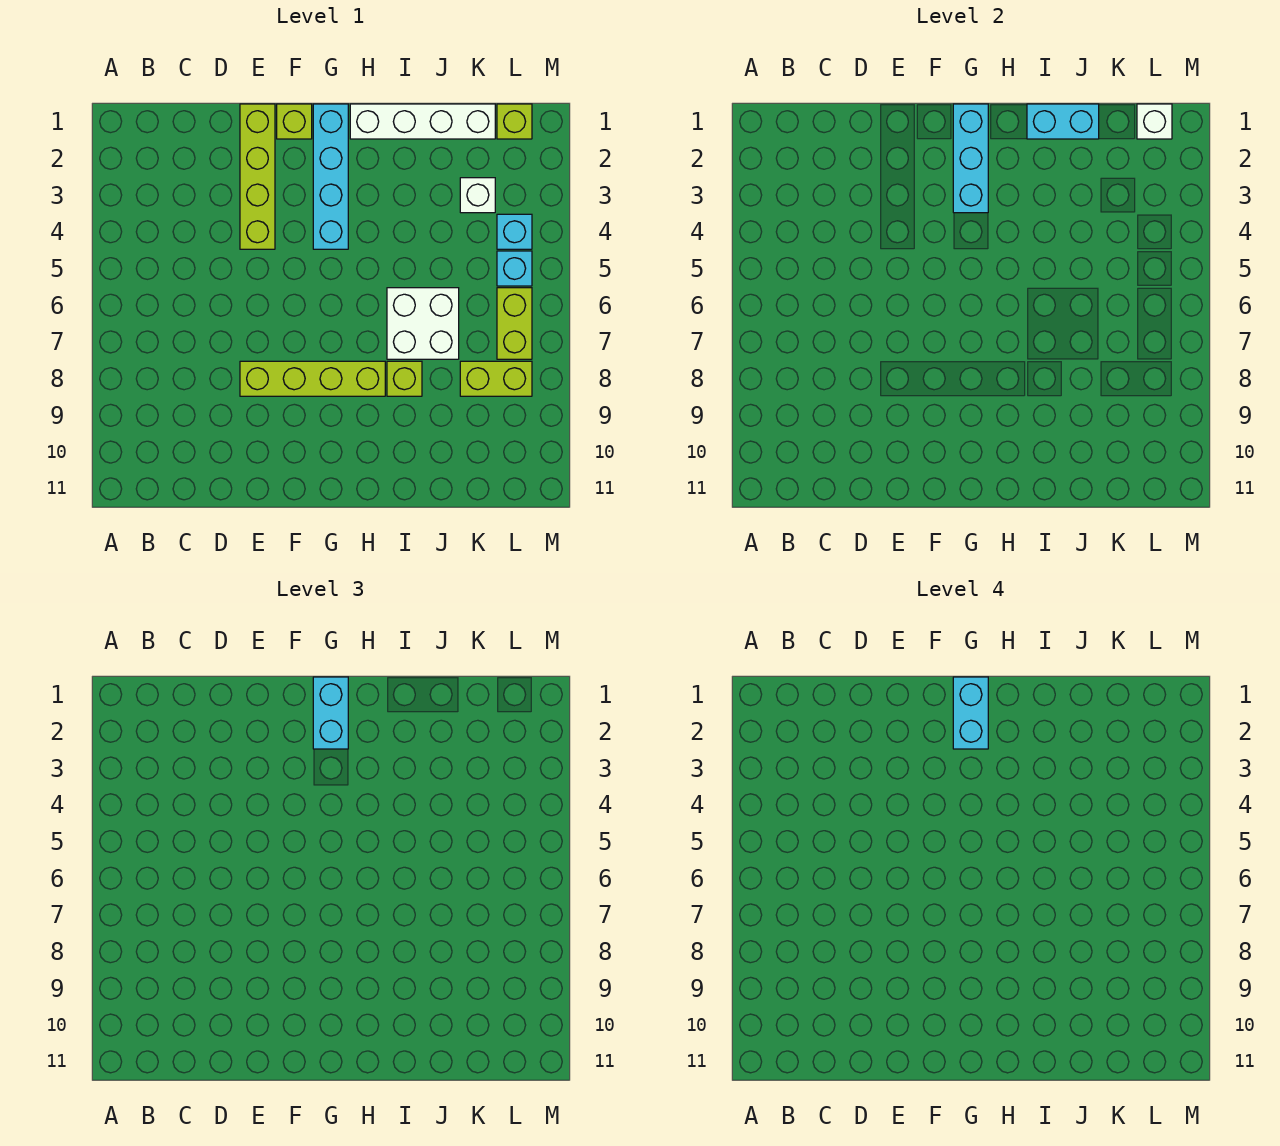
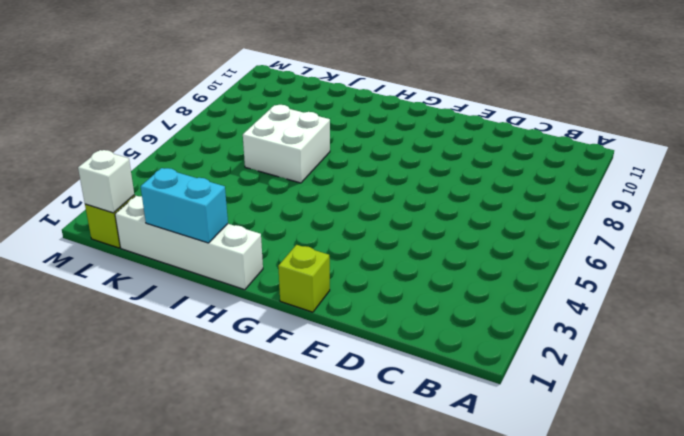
none -> lime brick E1:E4 level 1
none -> lime brick E8:H8 level 1
none -> cyan brick G1:G4 level 1

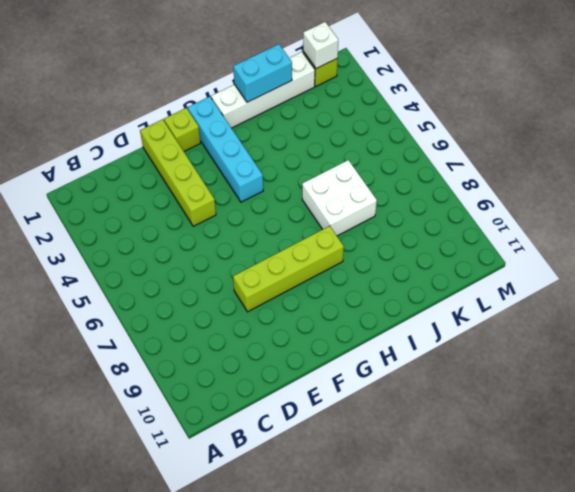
none -> lime brick I8 level 1
none -> white brick K3 level 1
none -> lime brick K8:L8 level 1

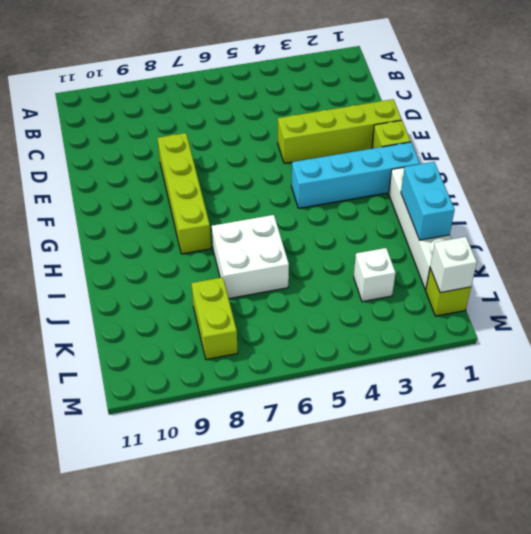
none -> lime brick I8 level 1
none -> cyan brick L4 level 1
none -> cyan brick L5 level 1

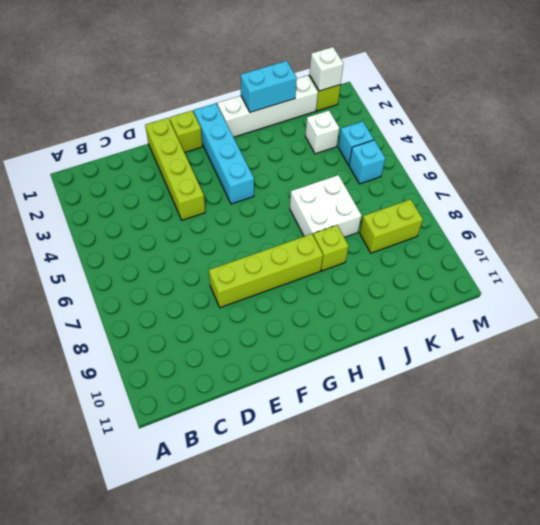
none -> lime brick L6:L7 level 1
none -> cyan brick G1:G3 level 2
none -> cyan brick G1:G2 level 3

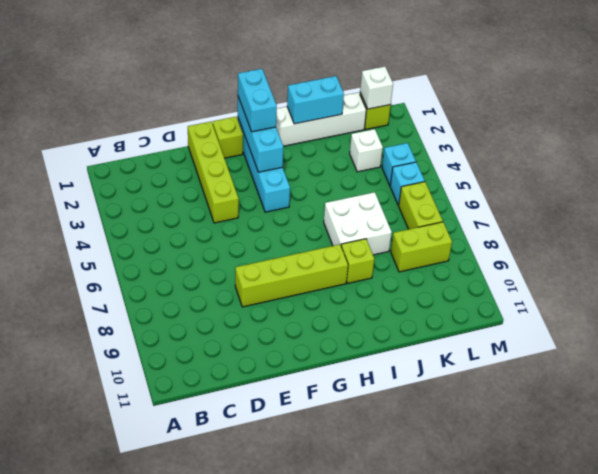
none -> cyan brick G1:G2 level 4

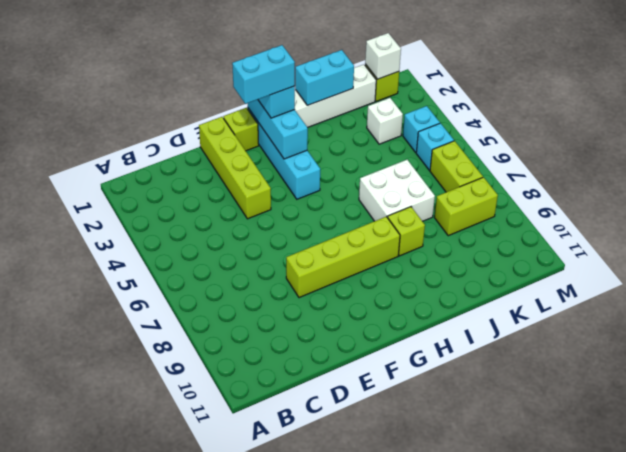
cyan brick F2:G2 level 4 -> cyan brick G1:G2 level 4

